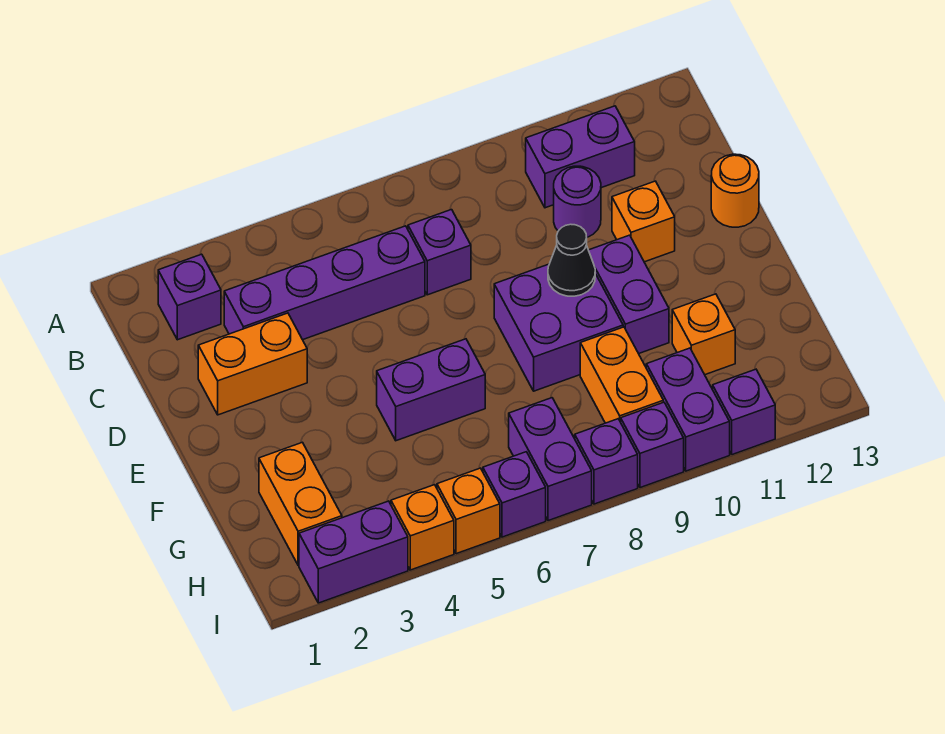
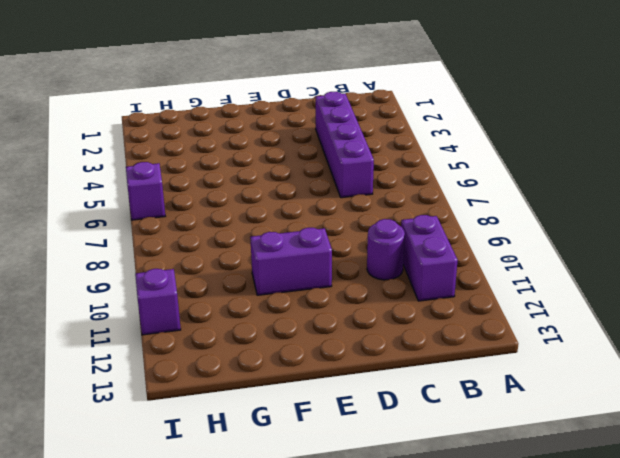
none -> purple brick B2 level 1
none -> purple brick C7 level 1
none -> orange brick D2:D3 level 1

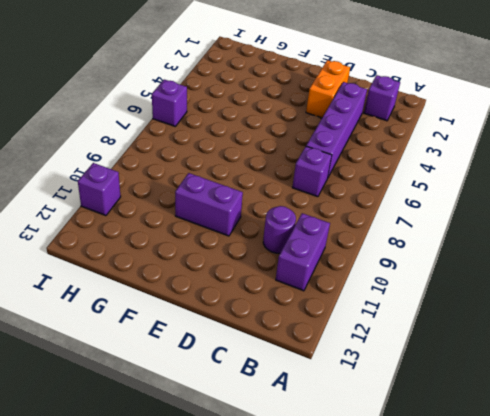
none -> orange brick D11 level 1
none -> orange round brick D13 level 1
none -> purple brick E8:F9 level 1

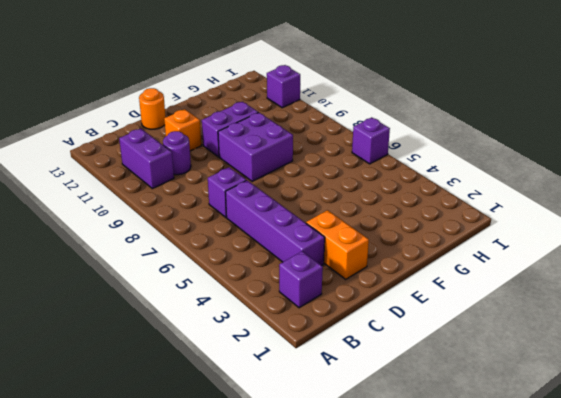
none -> purple brick F5:F6 level 1
none -> orange brick G2:H2 level 1
none -> orange brick G9:H9 level 1

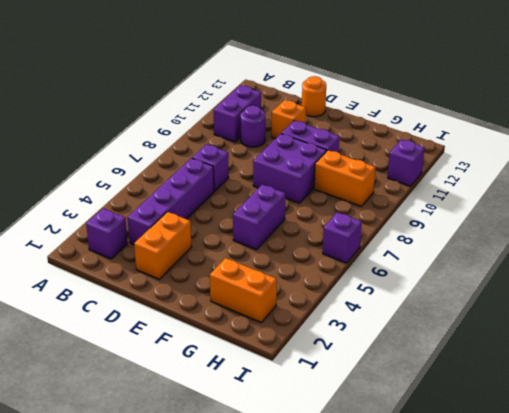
none -> orange brick G11 level 1
none -> purple brick H7:I7 level 1
none -> purple brick H10:I10 level 1

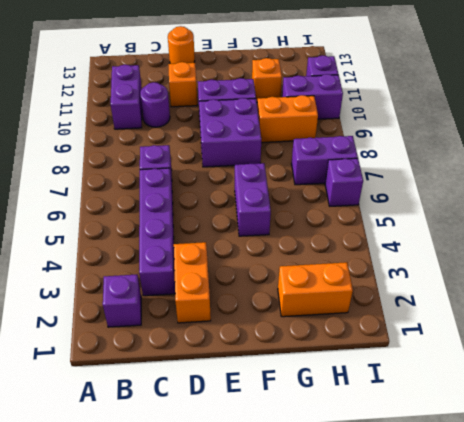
none -> purple brick I2:I3 level 1
none -> orange brick I4 level 1
none -> orange brick I5 level 1

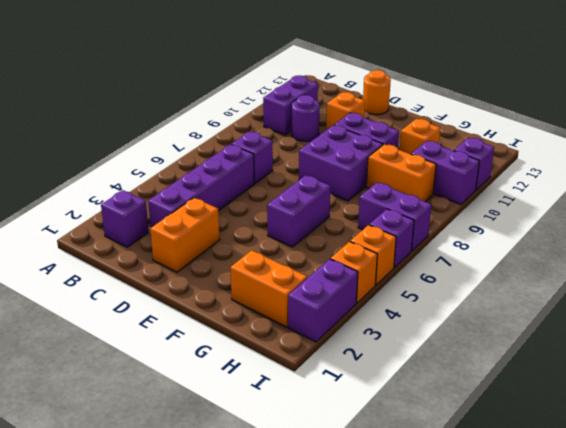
none -> purple brick I8 level 1
none -> purple brick I9 level 1
none -> black cone E9 level 2

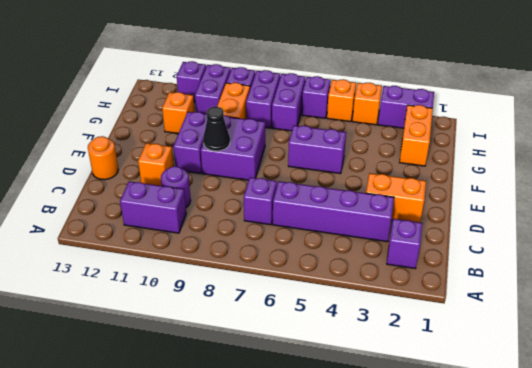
purple brick H8:I8 level 1 -> purple brick I8 level 1

